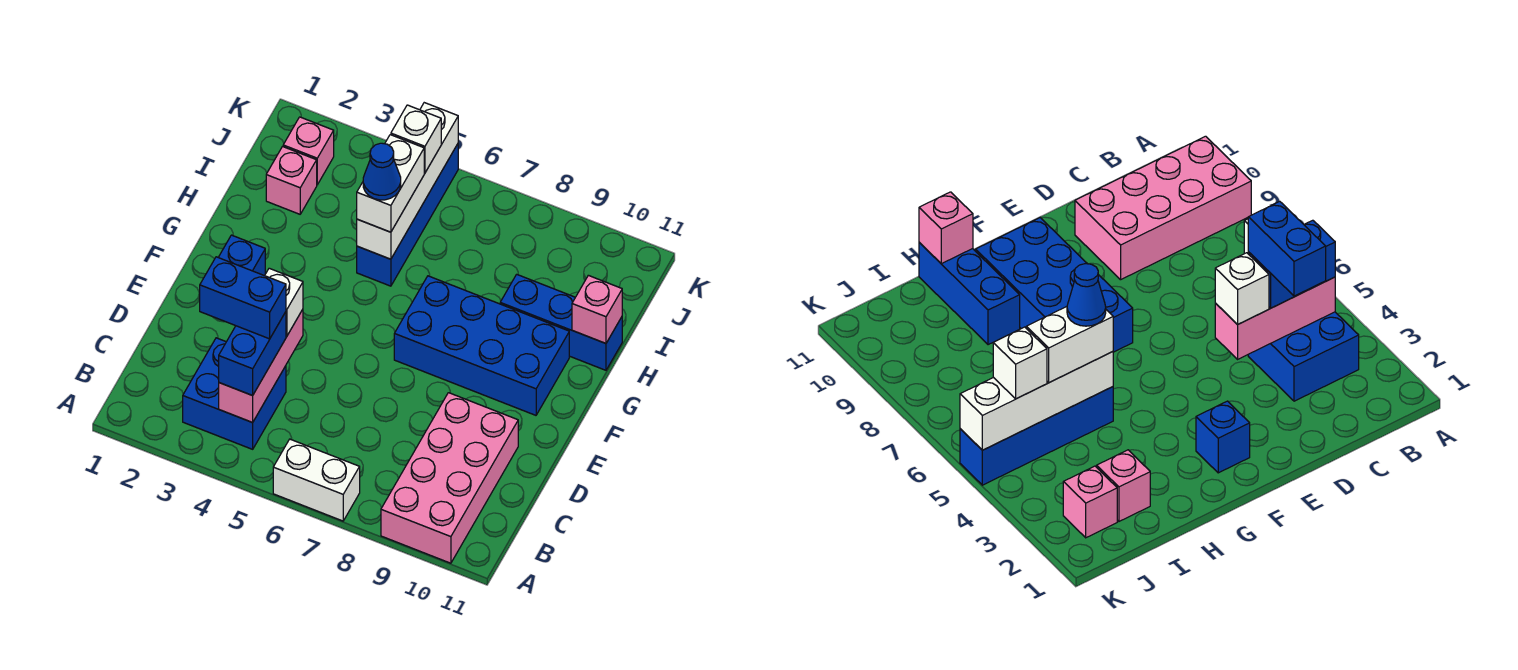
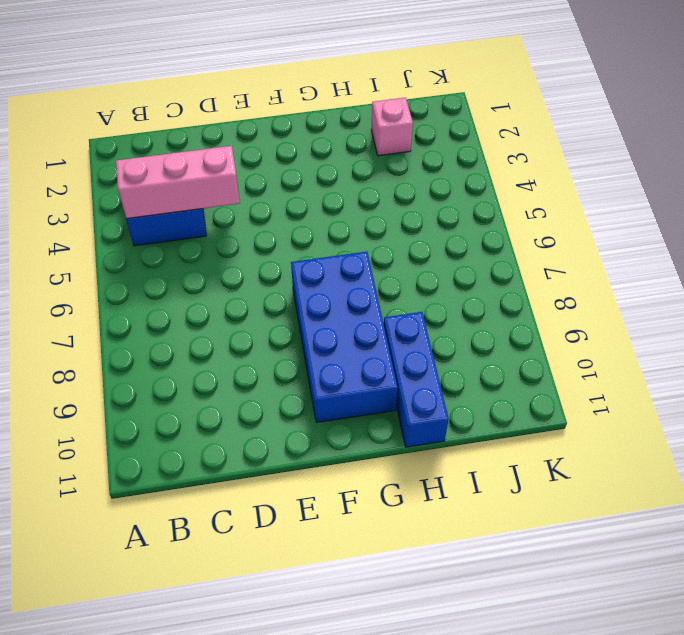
none -> white brick A6:A7 level 1
none -> pink brick A9:D10 level 1
none -> blue brick F2 level 1

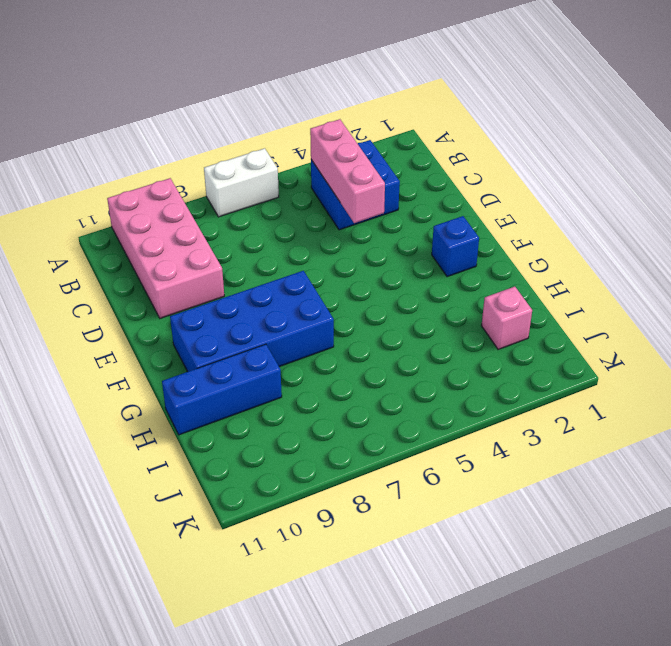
none -> blue brick H5:K5 level 1
none -> pink brick J2 level 1
none -> white brick H5:K5 level 2

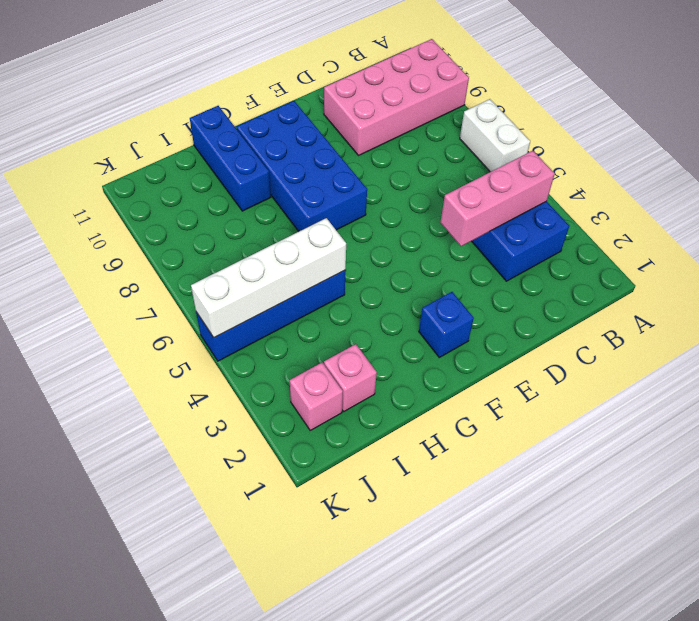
none -> pink brick H11 level 2
none -> blue brick B4:C4 level 3
none -> white brick D4 level 3

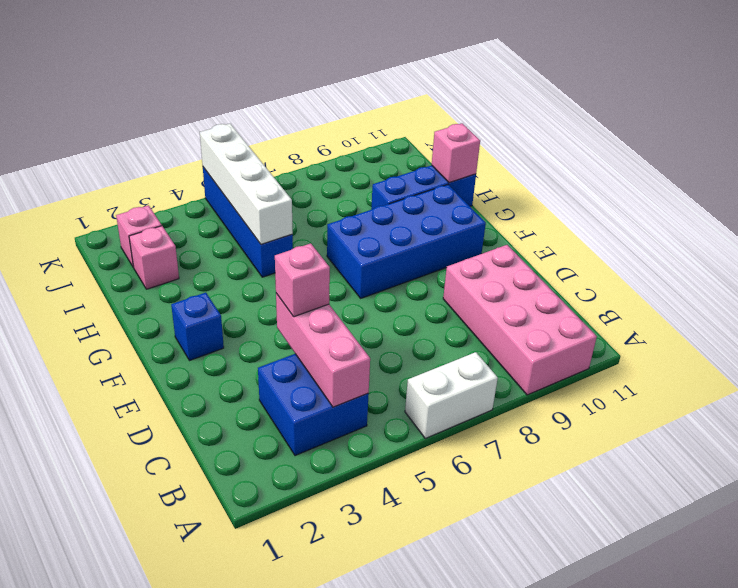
pink brick D4 level 3 -> white brick D4 level 3
none -> blue brick B4:C4 level 3
none -> white brick H5:I5 level 3
none -> white brick J5 level 3

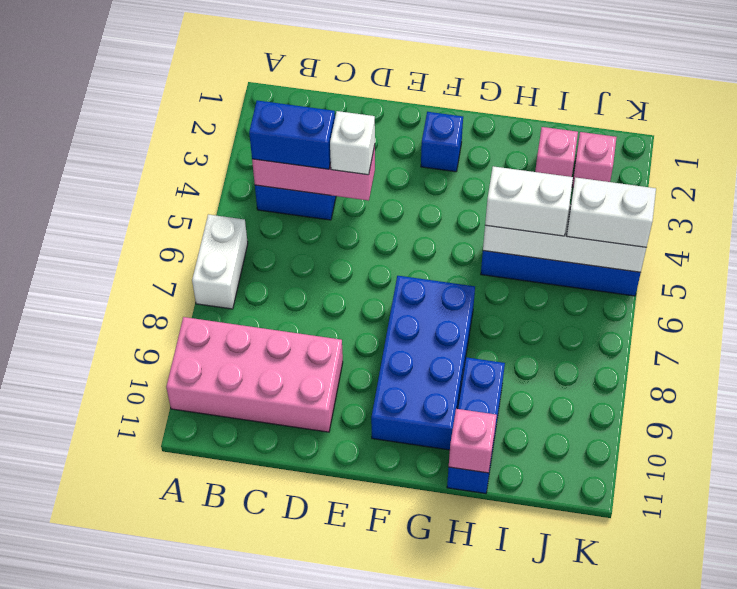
white brick J5:K5 level 3 -> white brick J5 level 3
none -> blue brick C3:C4 level 4
none -> blue cone H5 level 4

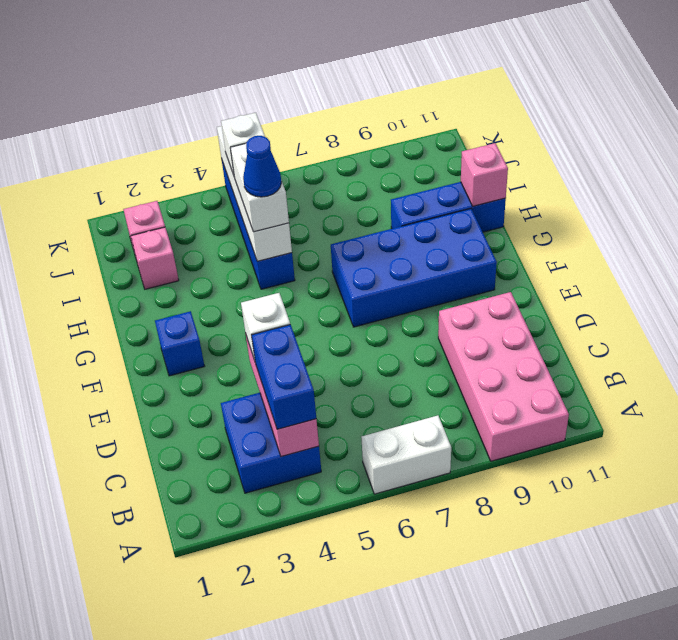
none -> blue brick C3:C4 level 4

